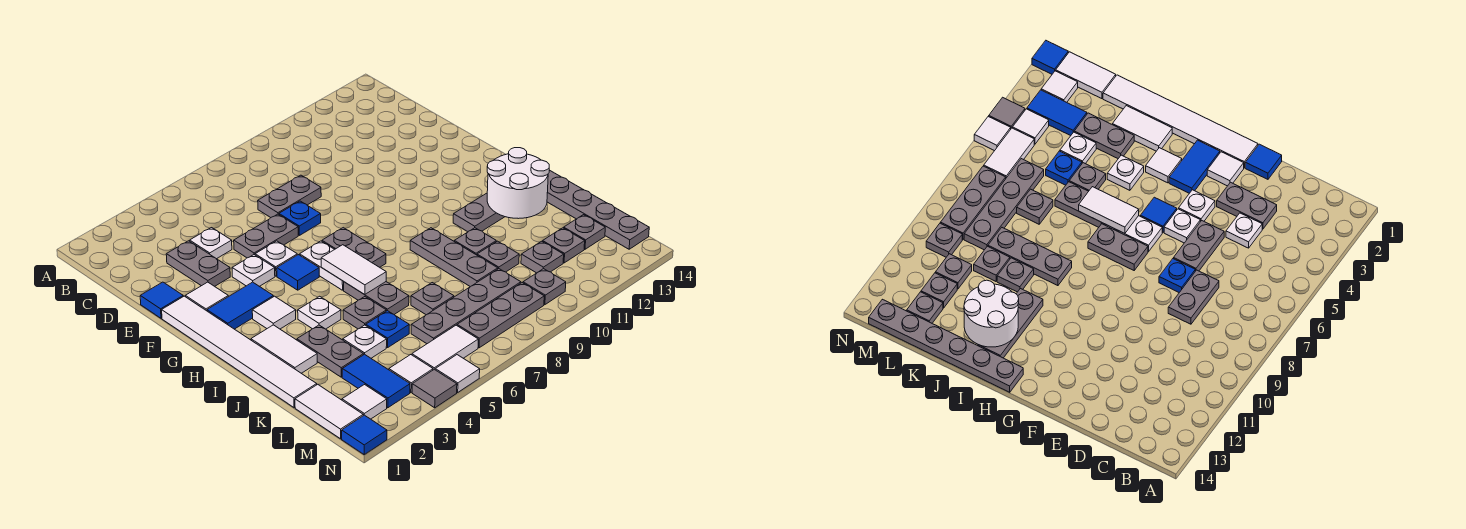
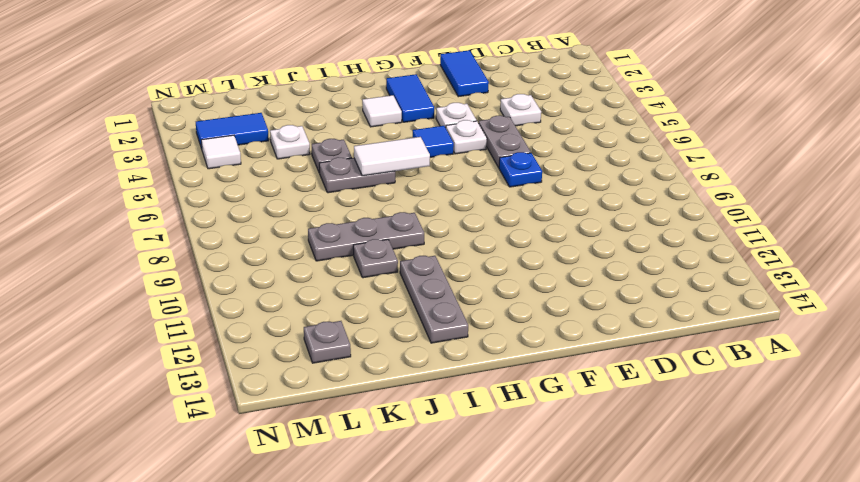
blue tile E1:E2 level 1 -> blue tile E1 level 1
none -> grey plate D3:E3 level 1
none -> grey plate D7:D8 level 1
none -> white tile F1:K1 level 1
none -> white tile F2 level 1

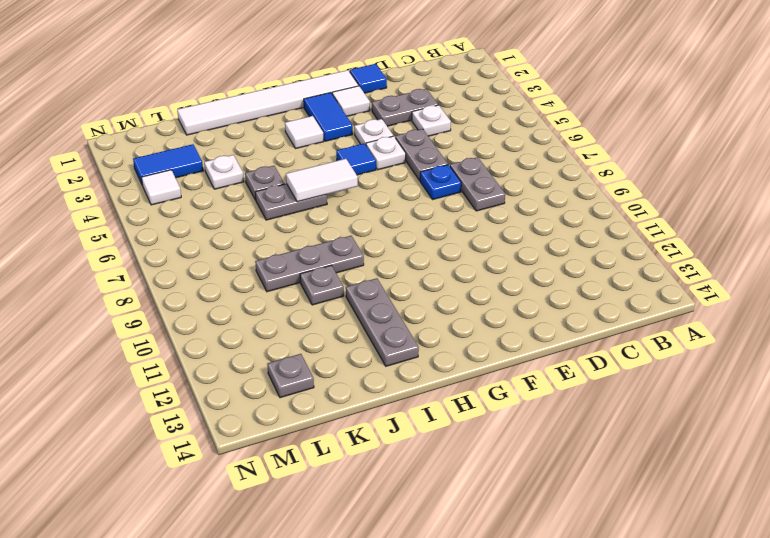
none -> white plate G6:H6 level 1
none -> grey plate G7:H7 level 1
none -> grey plate H14:M14 level 1
none -> white tile I2:J2 level 1

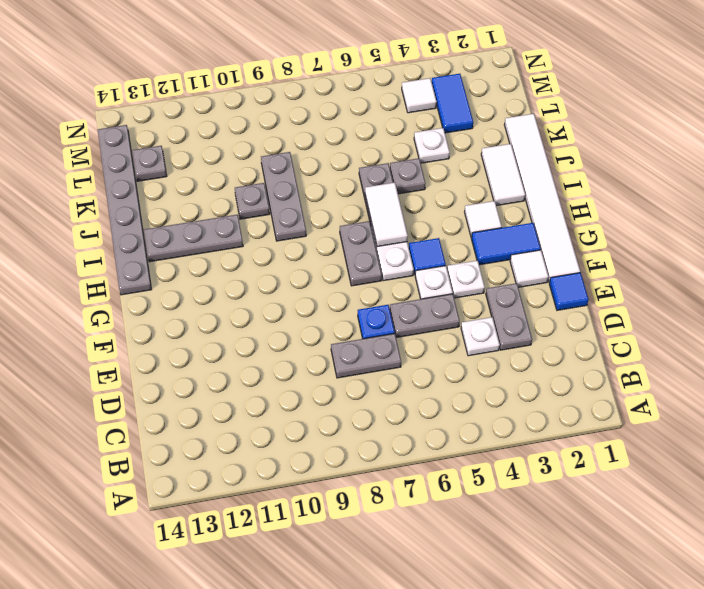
none -> white plate I4 level 1
none -> grey plate J3:K3 level 1
none -> blue plate K5 level 1
none -> grey plate K7 level 1

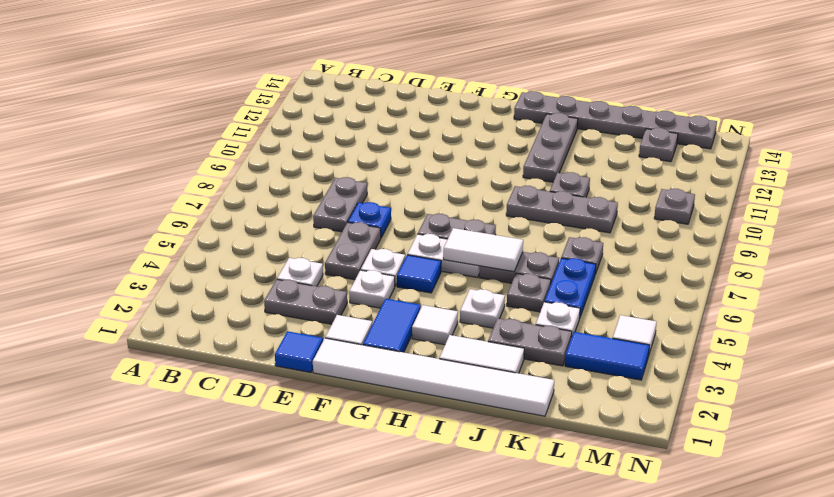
blue plate K5:K6 level 1 -> blue plate K5 level 1
none -> grey plate K10 level 1
none -> white tile L1:M1 level 1
none -> grey plate L6:L9 level 1
none -> grey plate L11 level 1

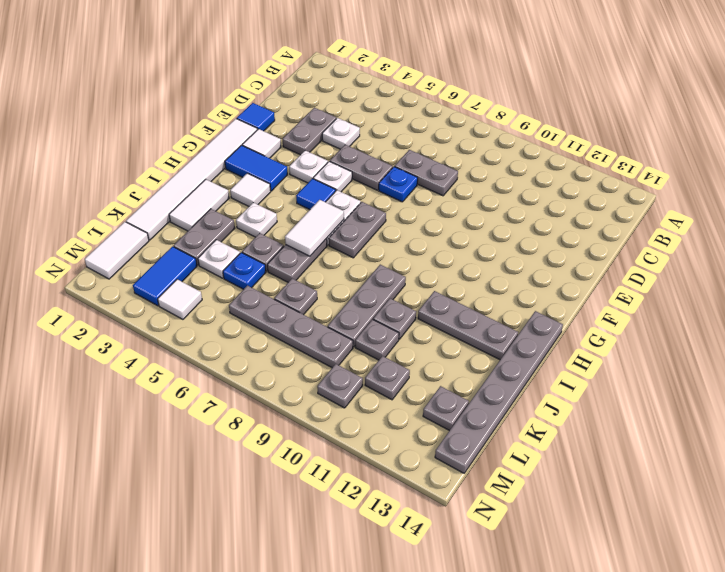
none -> grey plate L12 level 1
none -> white tile M2 level 1
none -> white tile M5:M6 level 1
none -> grey plate M7:M9 level 1

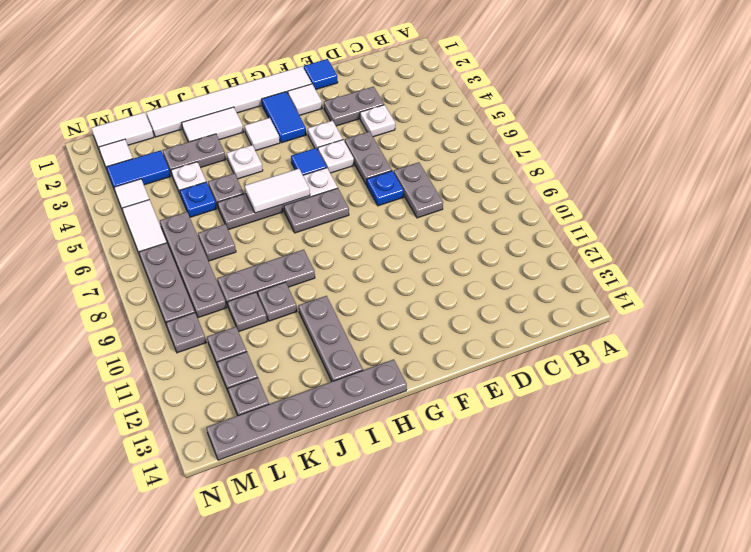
none -> blue tile N1 level 1
none -> grey tile N4 level 1
none -> white tile N5 level 1
none -> white round brick I12:J13 level 2

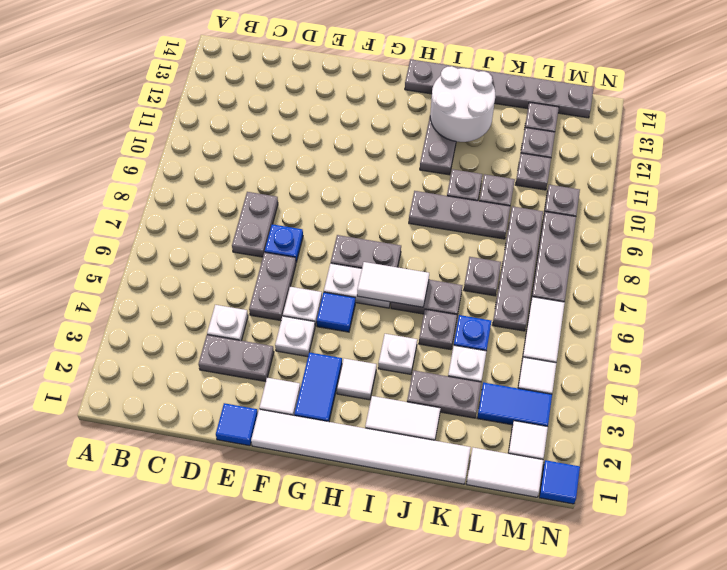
none -> grey tile N4 level 1
none -> white tile N5 level 1

